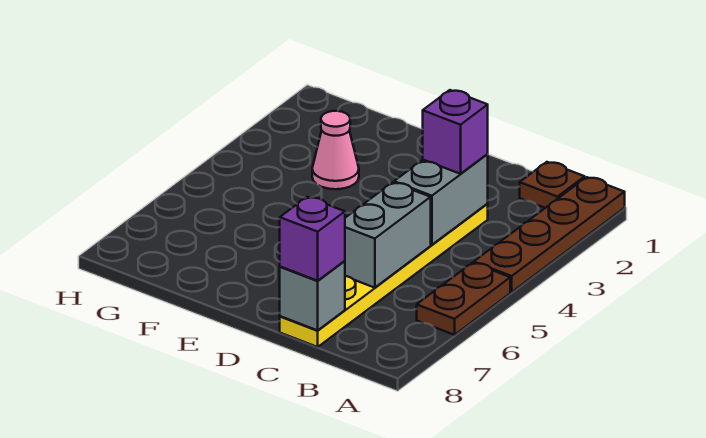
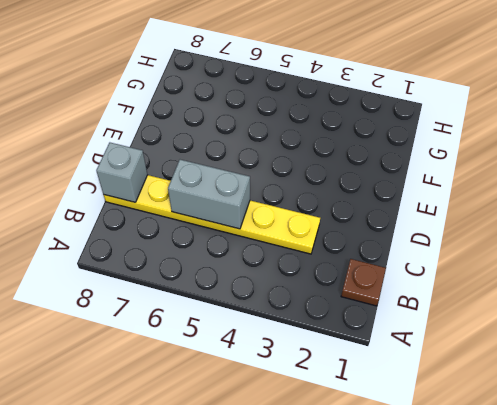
none -> brown plate A1:A4 level 1
none -> brown plate A5:A6 level 1

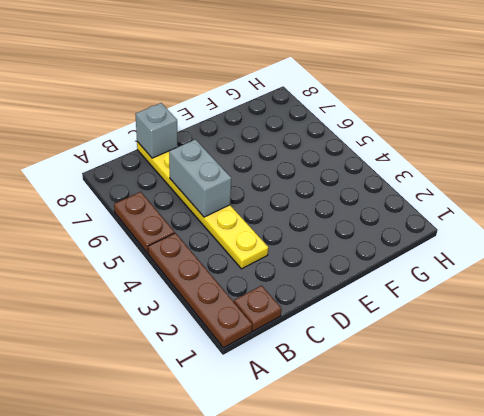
none -> pink cone F3 level 1
none -> grey brick C3:C4 level 2

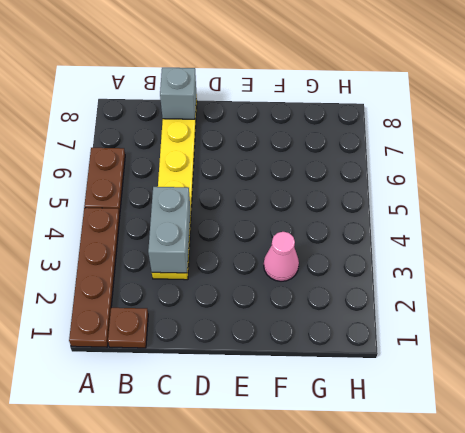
none -> grey brick C5:C6 level 2
none -> purple brick C3 level 3

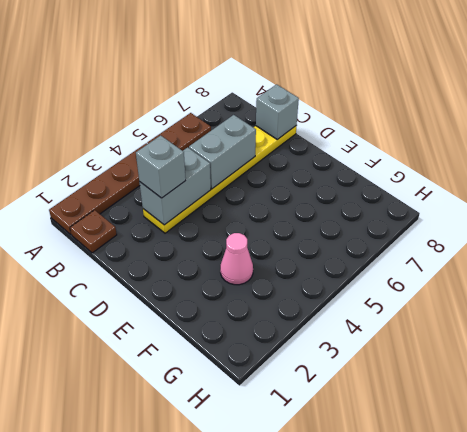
grey brick C3 level 3 -> purple brick C3 level 3
none -> purple brick C8 level 3

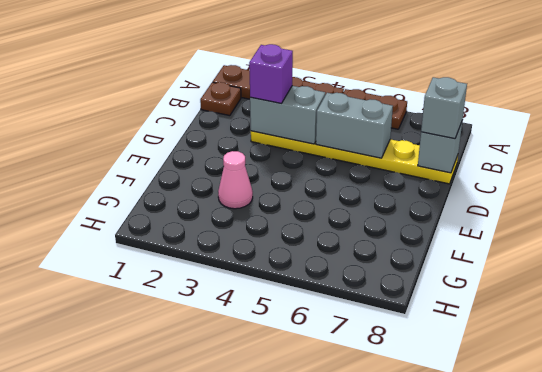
grey brick C8 level 3 -> purple brick C8 level 3

